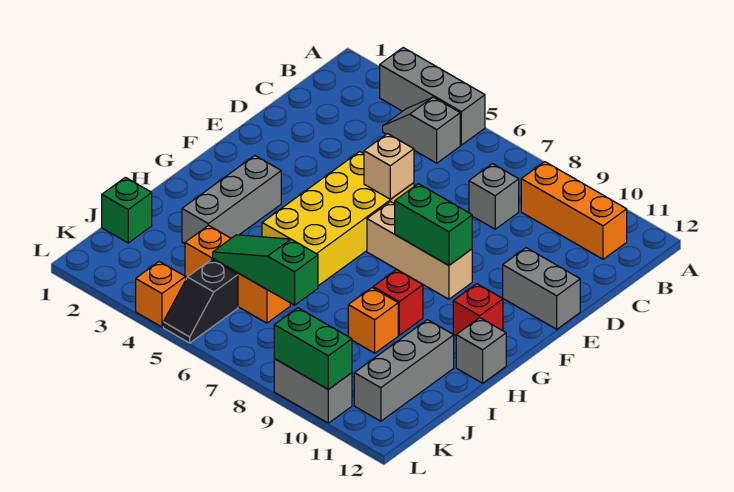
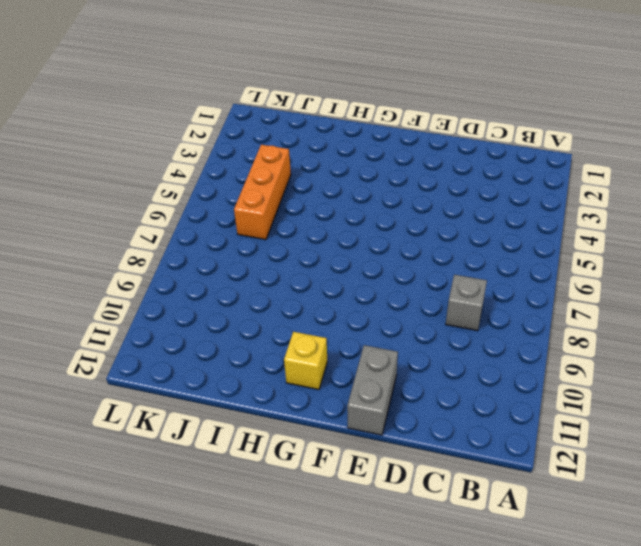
yellow brick G11 level 1 -> red brick G11 level 1
none -> grey brick A3:A5 level 1
none -> grey slope B4:B5 level 1 top 5
none -> orange brick B9:B11 level 1

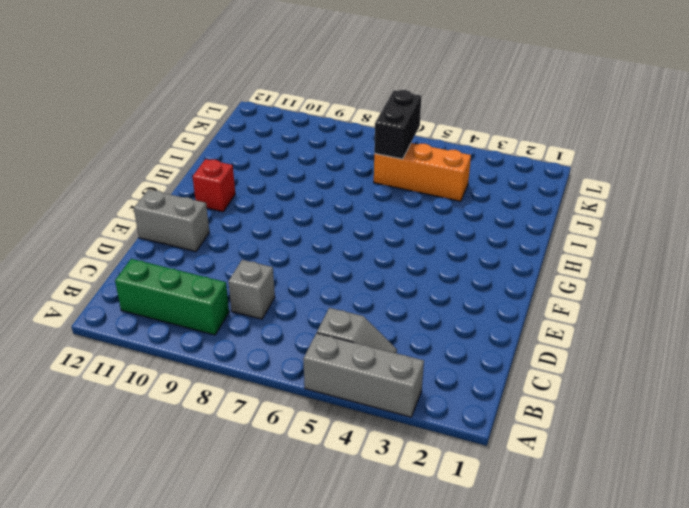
green brick B9:B11 level 1 -> orange brick B9:B11 level 1
black brick J6:K6 level 2 -> green slope J5:J7 level 2 top 7
none -> yellow brick E5:H6 level 1
none -> tan brick F7:F9 level 1
none -> grey brick G3:I3 level 1

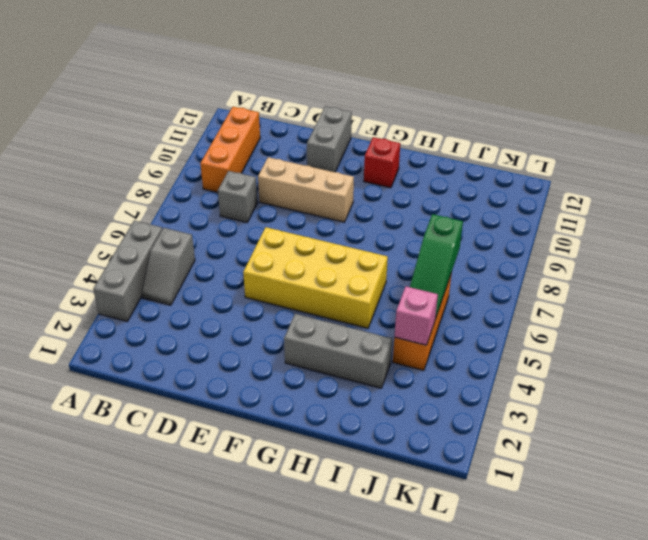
tan brick D9:F9 level 1 -> tan brick F7:F9 level 1
pink brick J4 level 2 -> none
none -> red brick H9 level 1
none -> grey brick H12 level 1
none -> orange brick I9 level 1

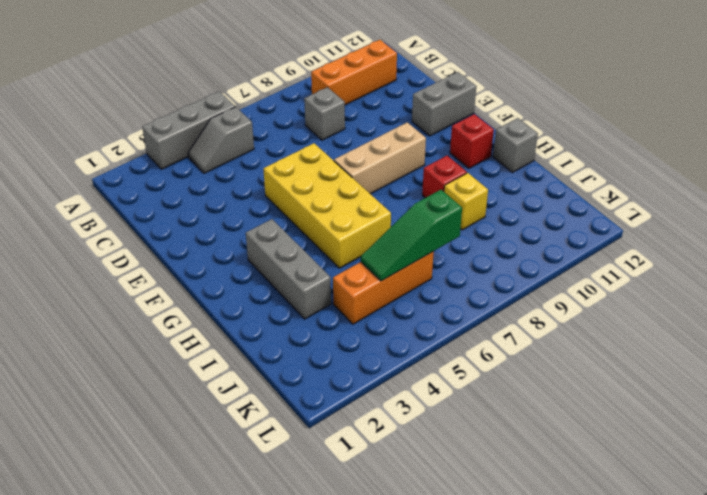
yellow brick I9 level 1 -> orange brick I9 level 1
none -> grey brick I11:K11 level 1
none -> green brick J1 level 1
none -> black slope K5:L5 level 1 top K

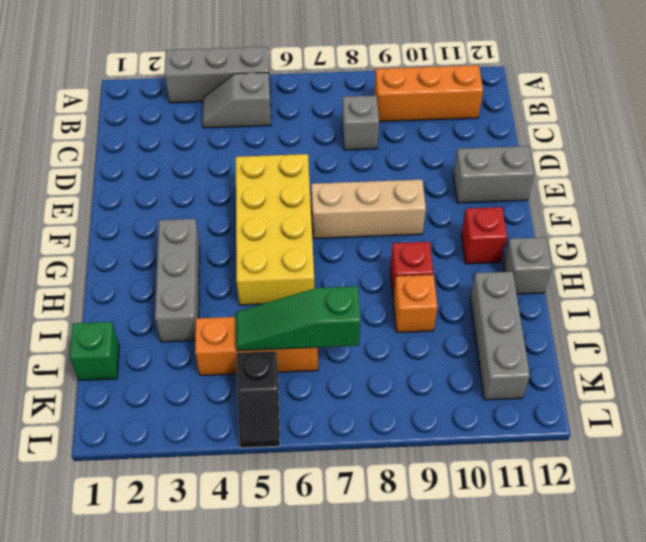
none -> orange brick L4 level 1
none -> grey brick L9:L10 level 1
none -> tan brick E6 level 2

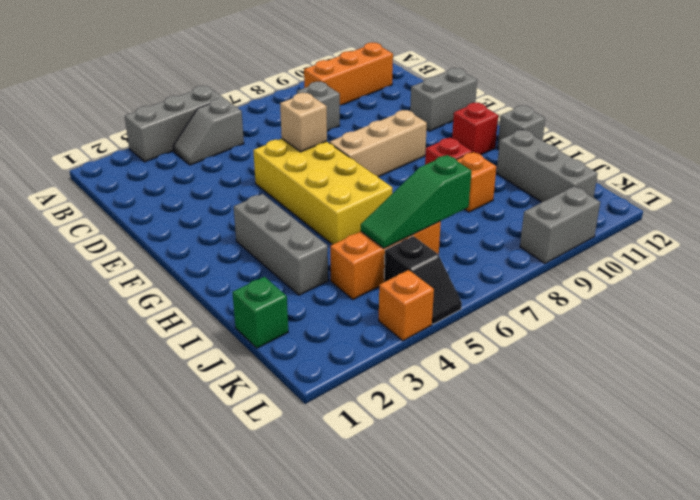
none -> green brick F8:F9 level 2
none -> green brick L9:L10 level 2

